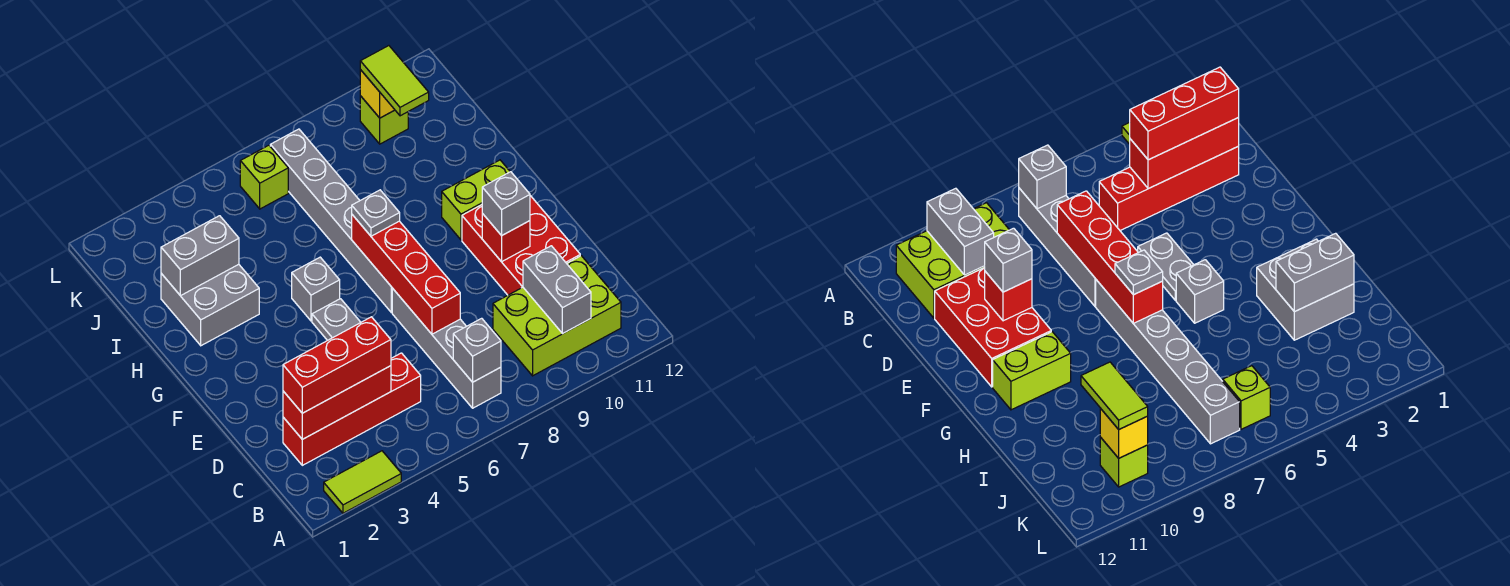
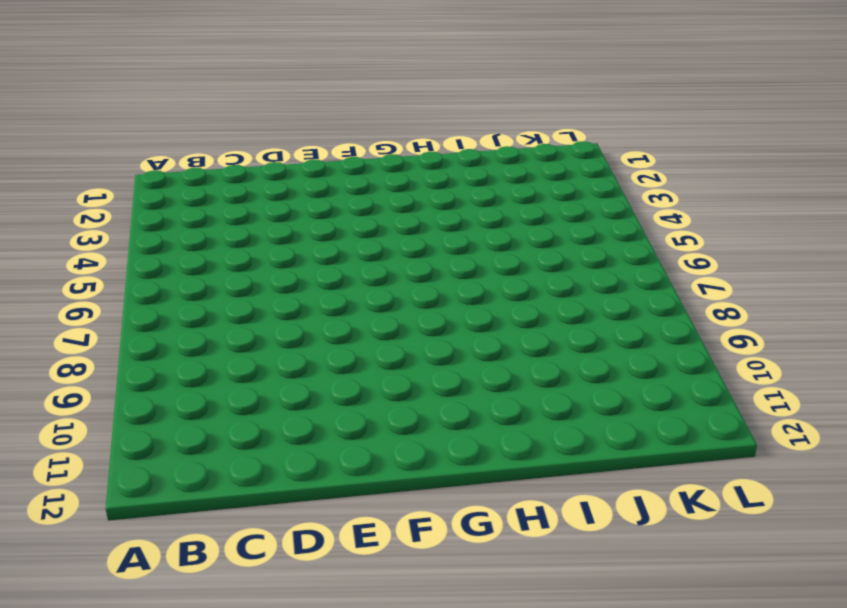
none -> lime tile A2:A3 level 1
none -> grey brick B7:E7 level 1
none -> lime brick B9:C11 level 1

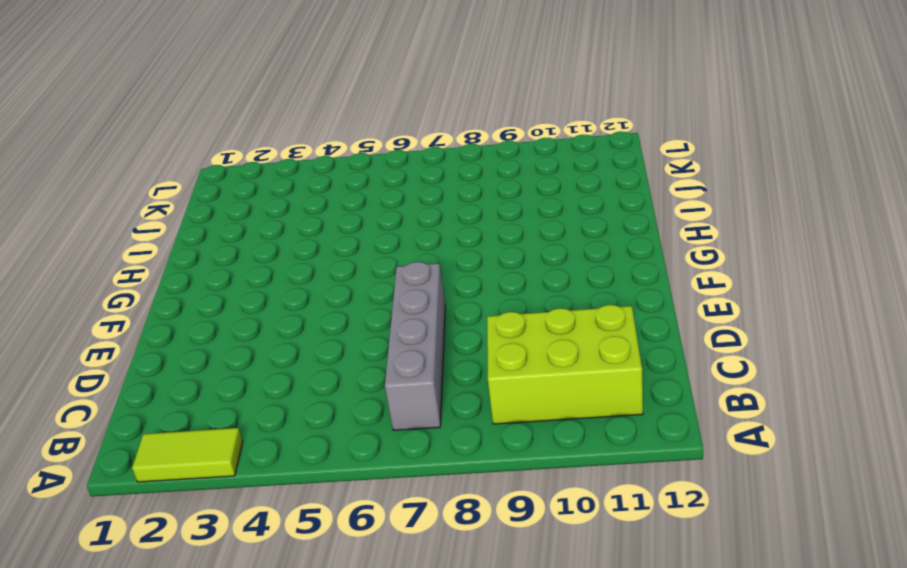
none -> red brick C2:C5 level 1
none -> red brick D10:F11 level 1
none -> grey plate E5:F5 level 1

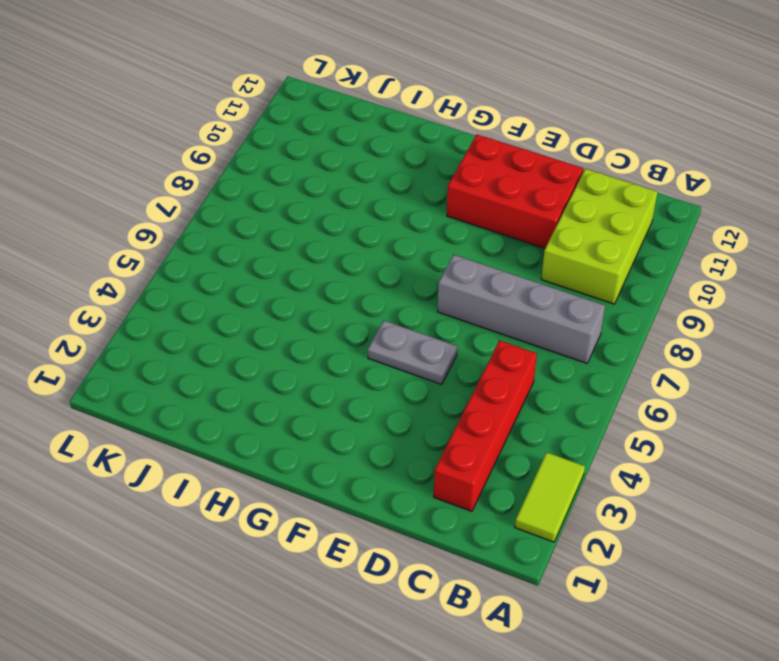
none -> grey brick F7:K7 level 1
none -> grey brick G5 level 1
none -> lime brick G10:G11 level 1

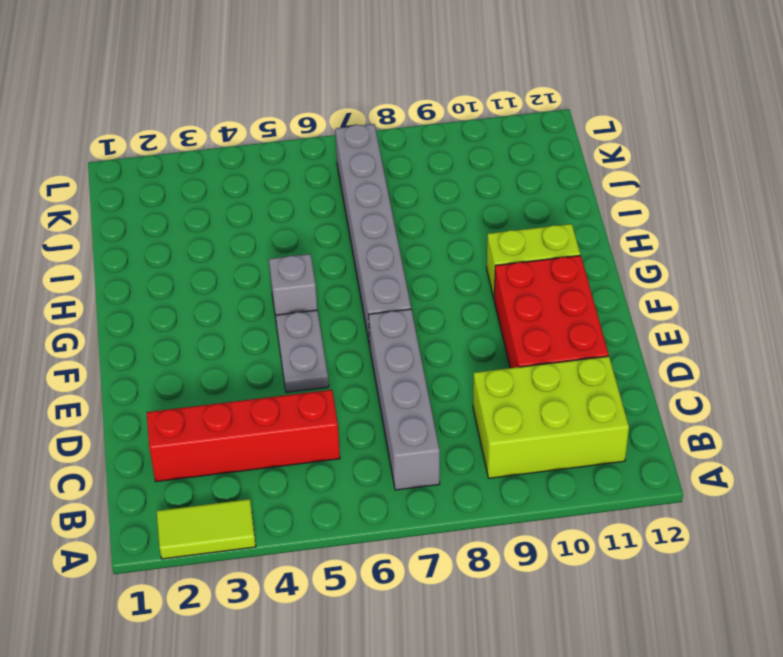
none -> grey brick H2:I3 level 1
none -> lime brick K6 level 1
none -> lime brick K10 level 1

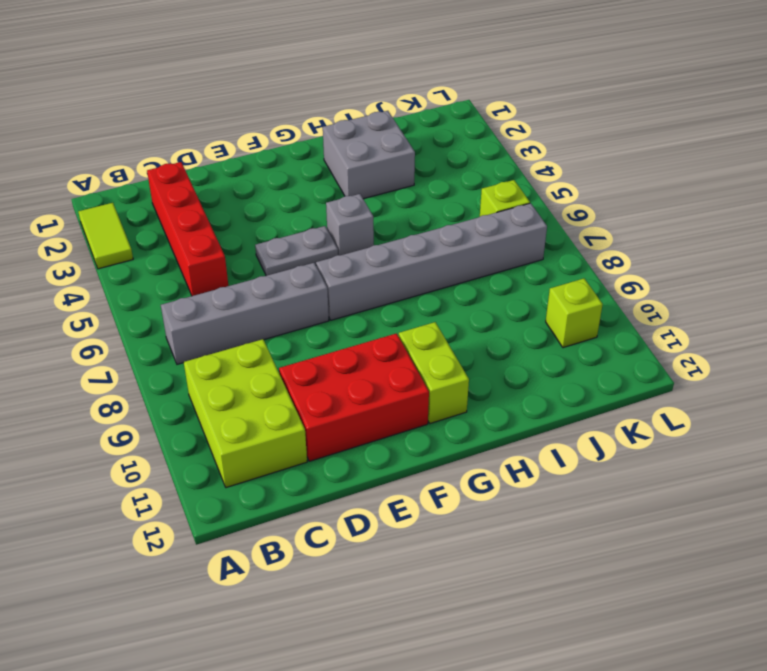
none -> grey brick B7 level 2
none -> grey brick B10:C10 level 2
none -> red brick C2:C4 level 2

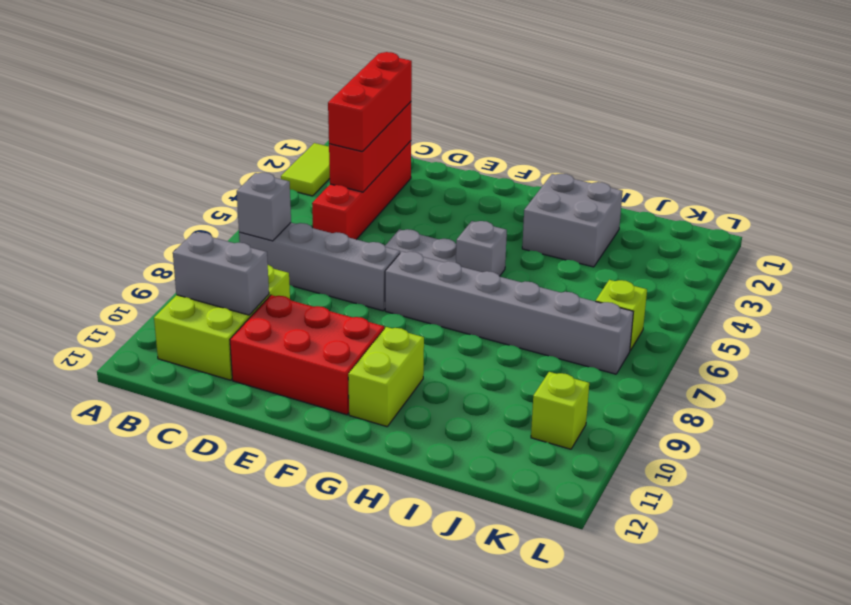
none -> red brick D7:G7 level 2
none -> red brick E10 level 2
none -> grey brick I2:I3 level 2

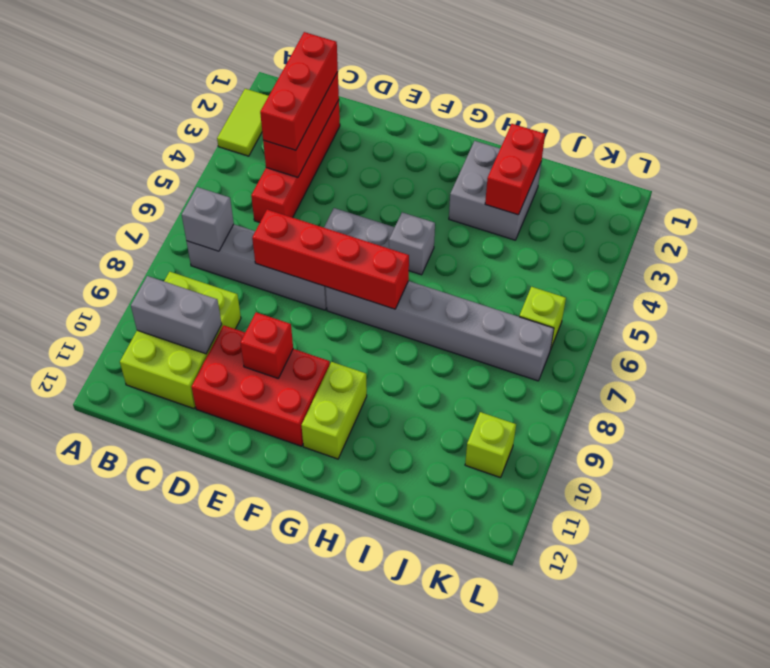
red brick I2:I3 level 2 -> grey brick I2:I3 level 2
none -> yellow brick K10 level 2
none -> grey brick E10 level 3
none -> grey plate G7 level 3

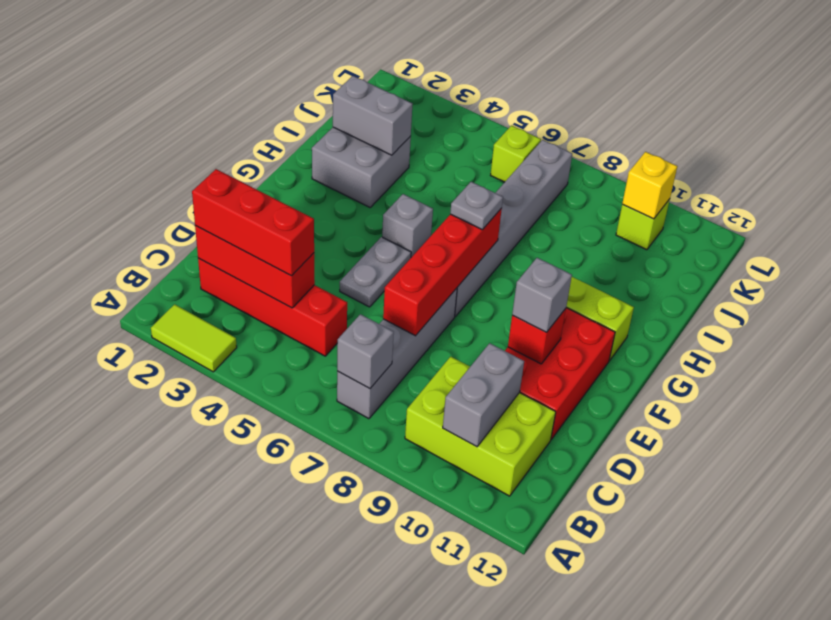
none -> lime tile J10:K10 level 3

